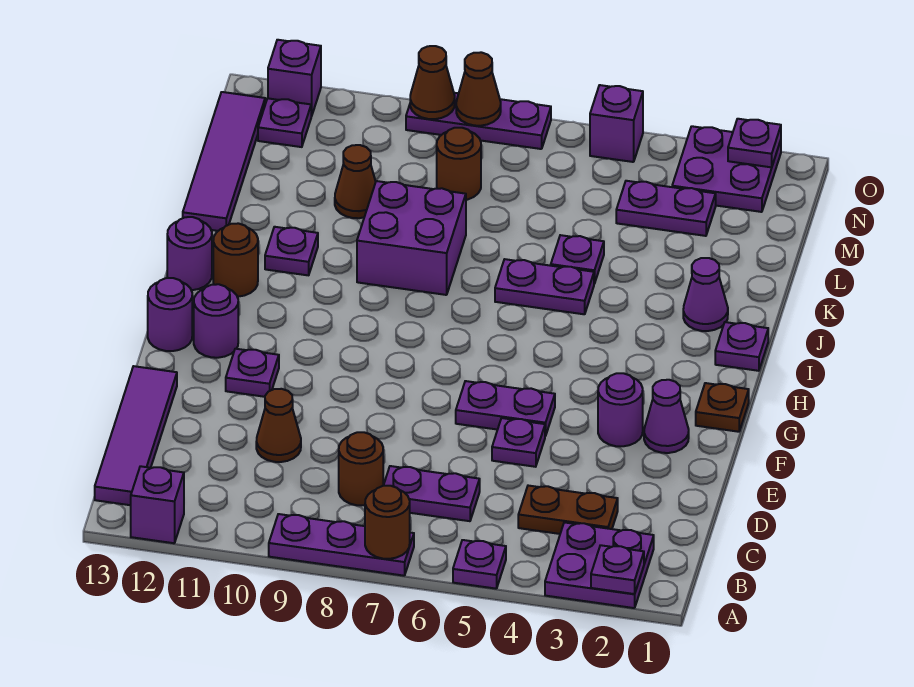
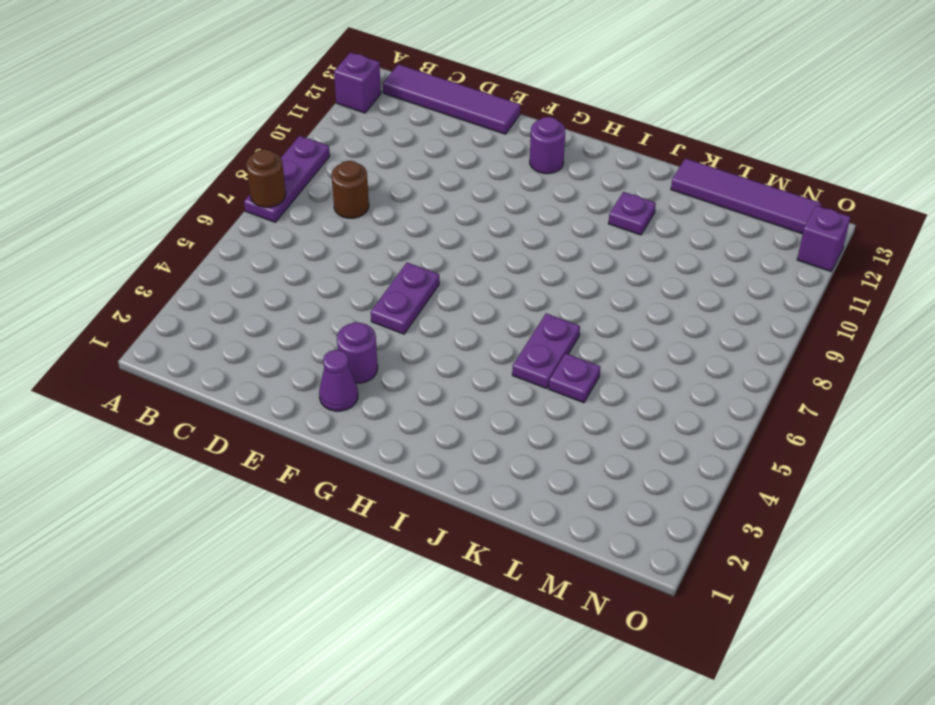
none -> purple plate A2:B3 level 1
none -> purple plate A5 level 1
none -> brown plate C3:C4 level 1
none -> purple plate C6:C7 level 1

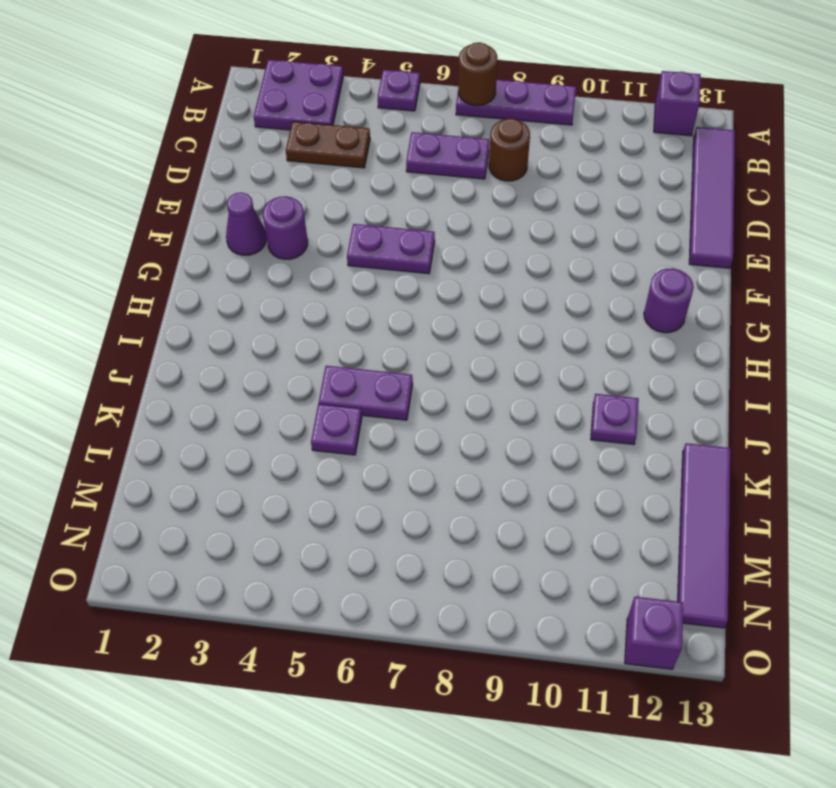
none -> brown cone D10 level 1
none -> purple plate E5 level 1
none -> purple plate F11 level 1
none -> brown plate G1 level 1

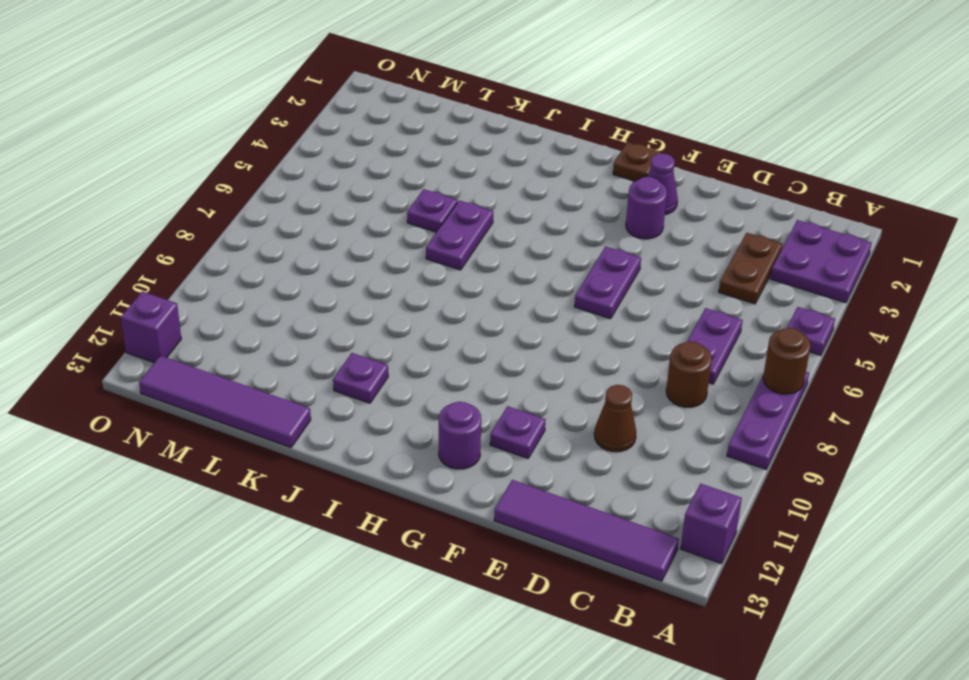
none -> purple plate E5 level 1
none -> purple round brick G13 level 1
none -> purple plate I1 level 1
none -> brown round brick I12 level 1

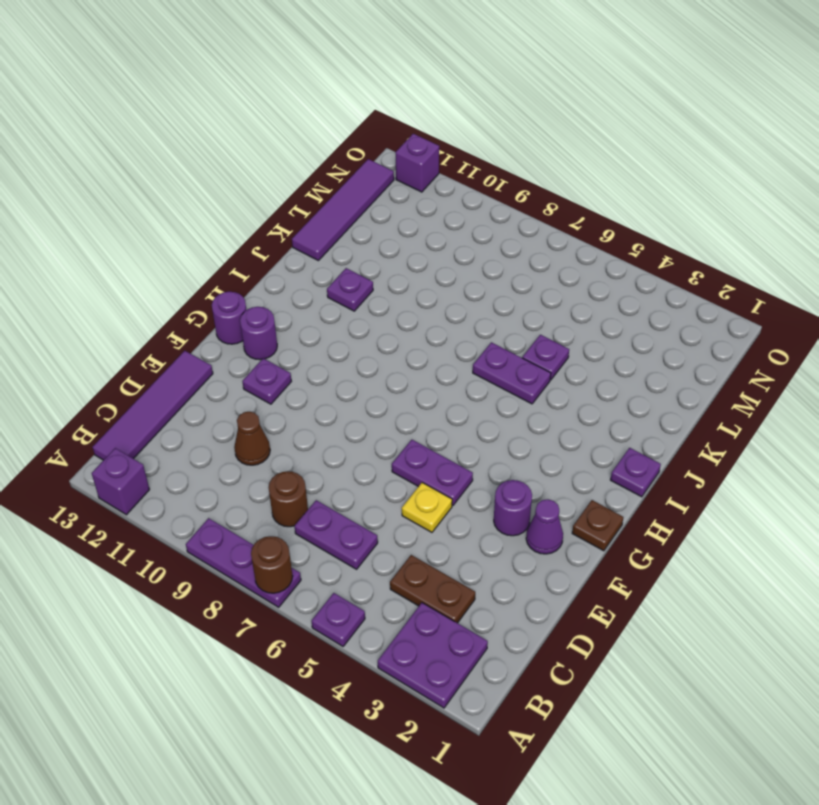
yellow plate E5 level 1 -> purple plate E5 level 1
none -> brown round brick I12 level 1
none -> purple round brick I13 level 1
none -> purple cone J2 level 1
none -> purple brick J8:K9 level 1

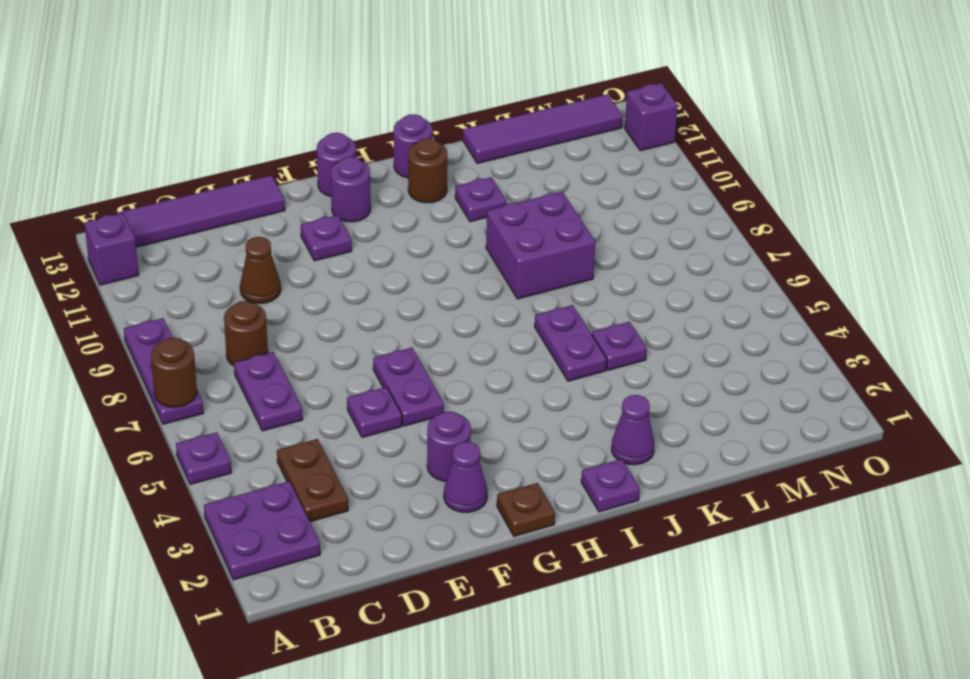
none -> brown cone L10 level 1
none -> purple plate M3:M4 level 1
none -> brown round brick M8 level 1
none -> purple plate N2:O3 level 1

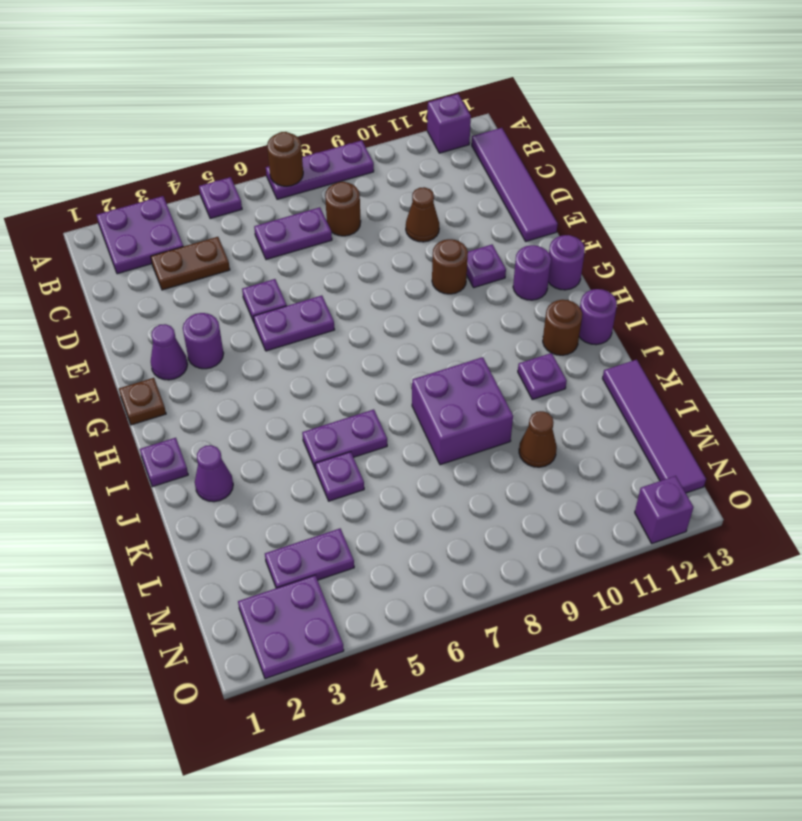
brown round brick F10 level 1 -> brown round brick M8 level 1
none -> purple plate N12 level 1
none -> purple brick O5 level 1
none -> purple plate O7:O9 level 1
none -> purple plate A2 level 2

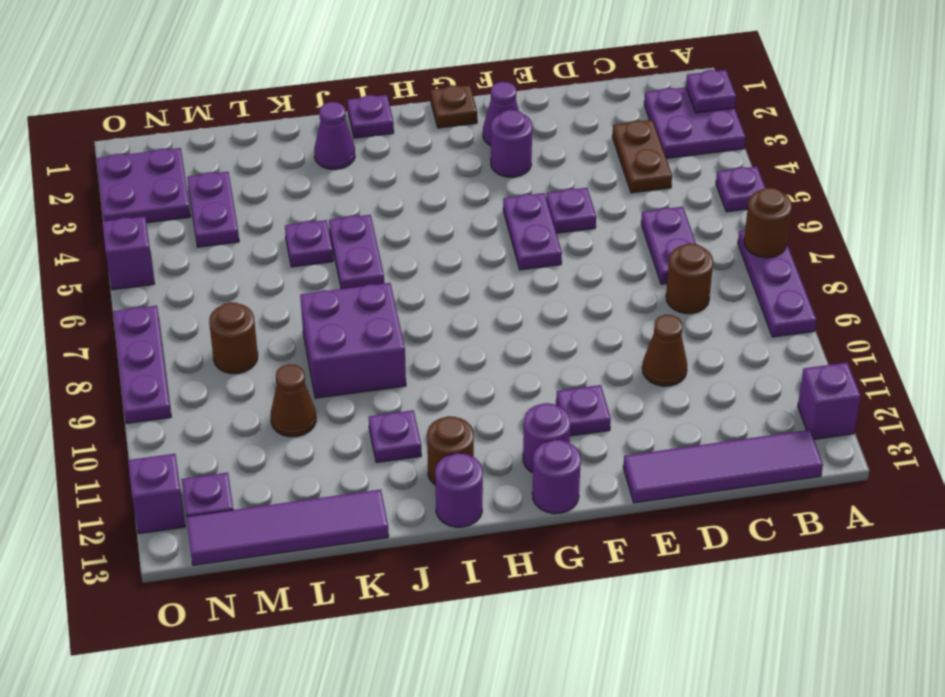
none -> purple plate O2 level 2
none -> brown cone O8 level 2
none -> brown cone O9 level 2

